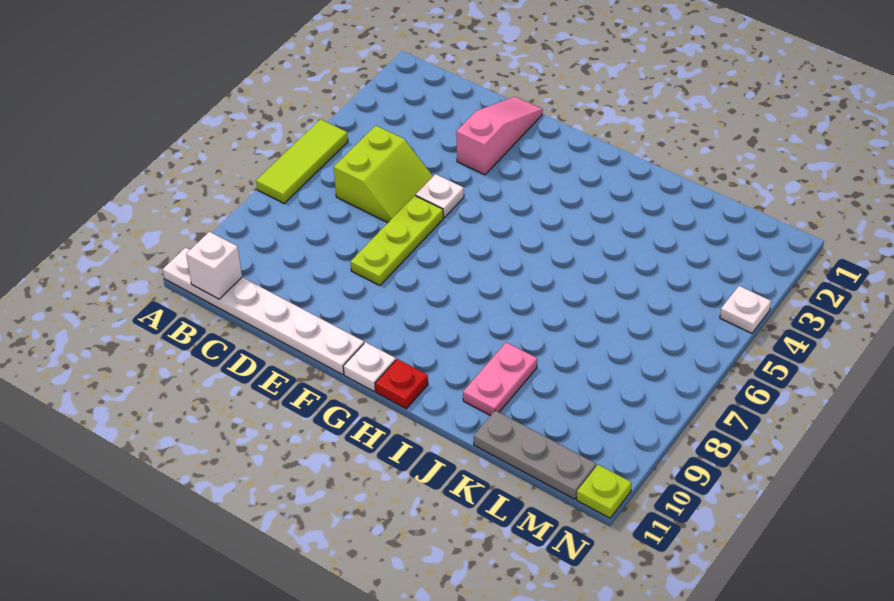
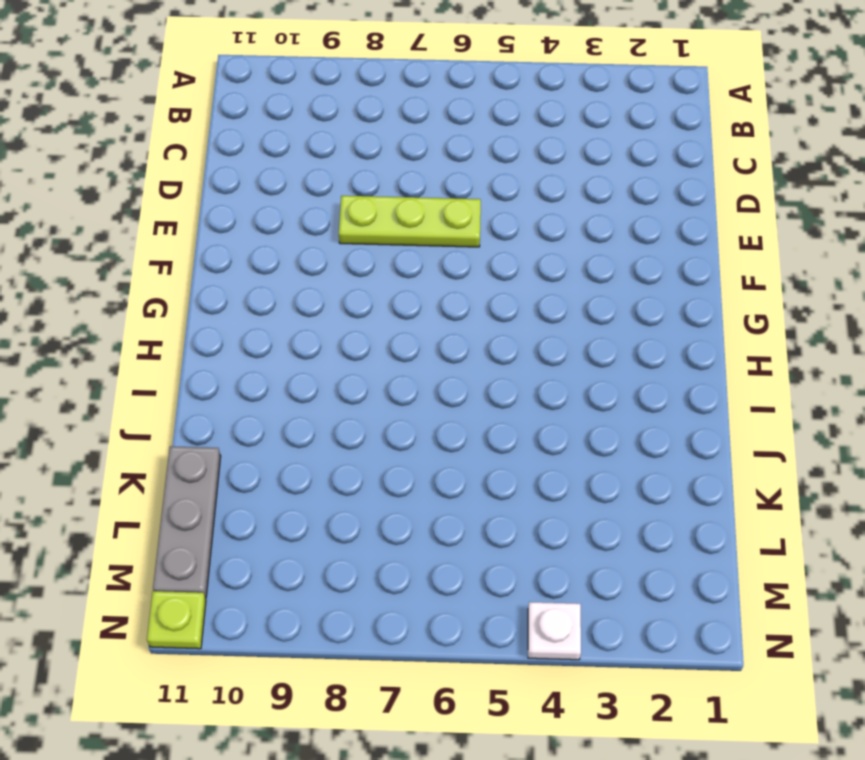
none -> lime tile A5:A7 level 1
none -> white plate A11:F11 level 1
none -> lime slope C5:D6 level 1 top C

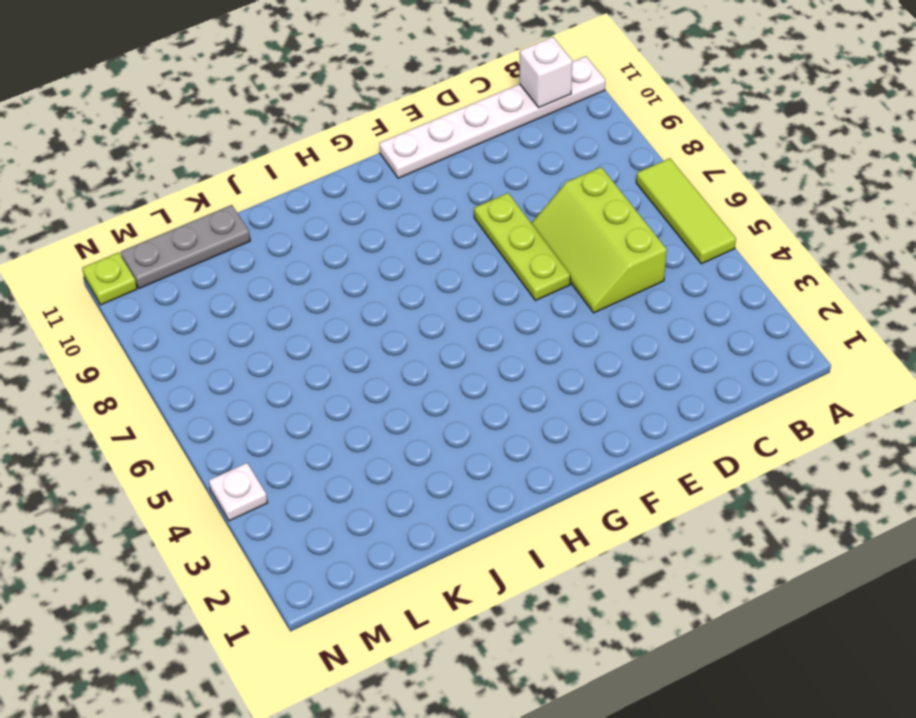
lime slope C5:D7 level 1 top C -> lime slope C5:D6 level 1 top C
none -> pink slope E1:E3 level 1 top 3
none -> white plate E5 level 1
none -> white plate G11 level 1

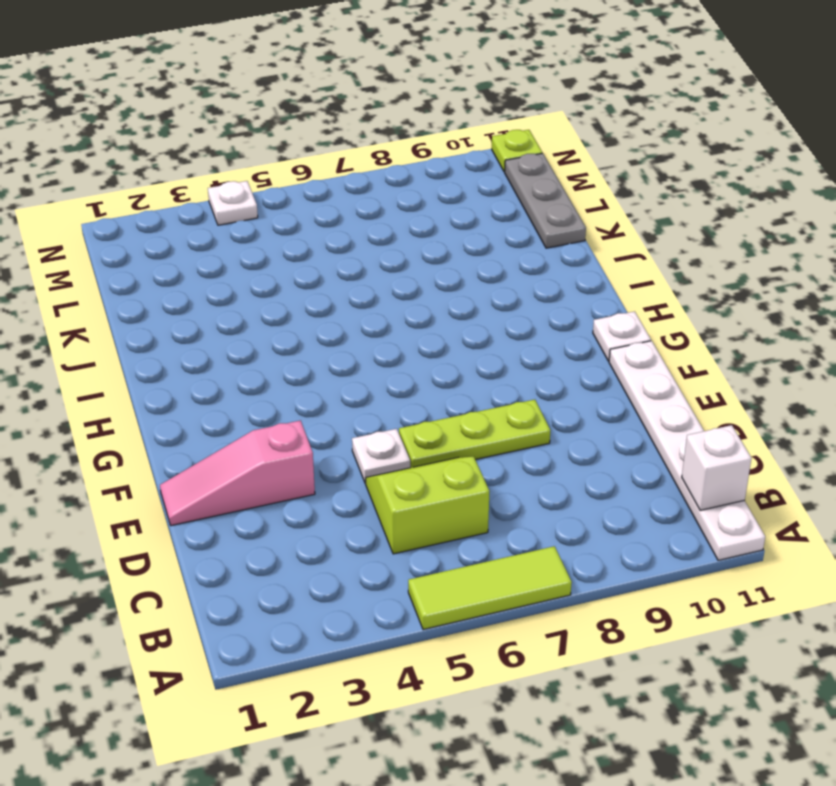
none -> red plate H11 level 1
none -> pink plate J9:J10 level 1

